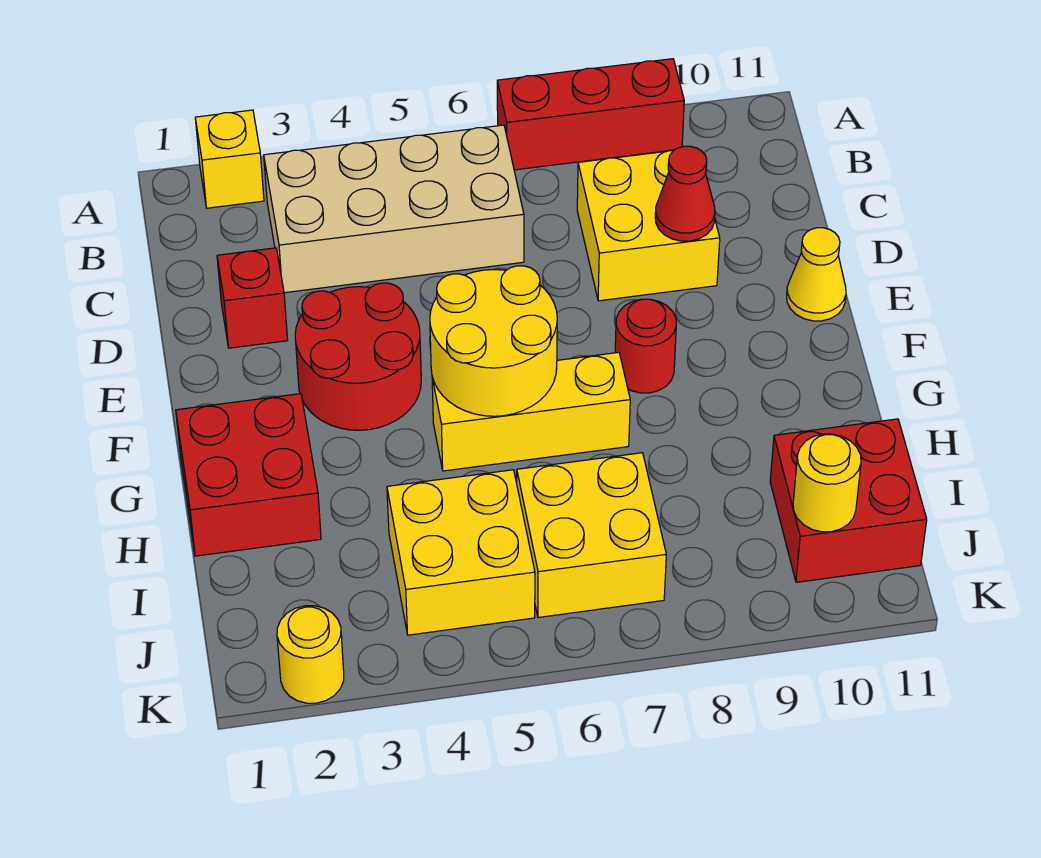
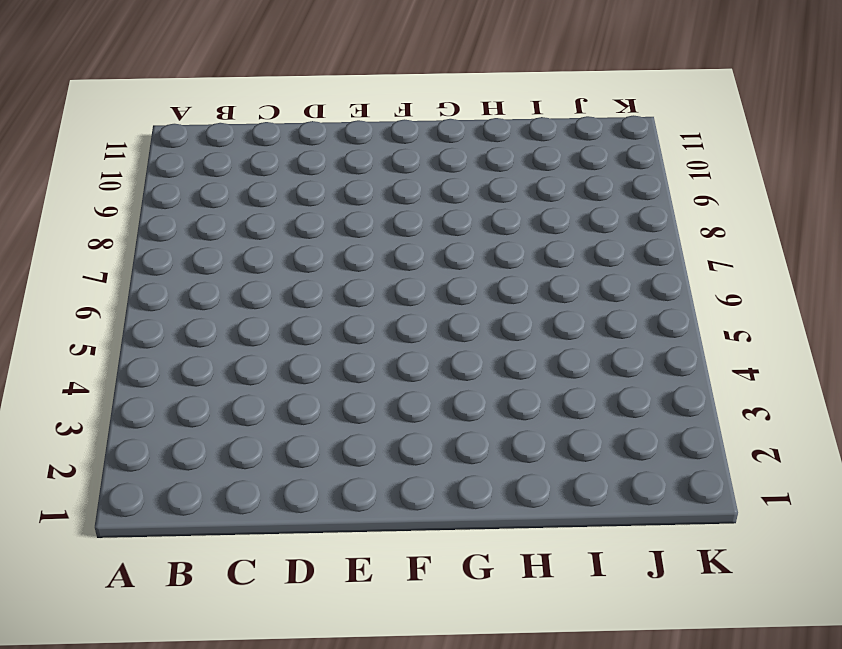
none -> yellow brick A2 level 1
none -> red brick A7:A9 level 1
none -> tan brick B3:C6 level 1

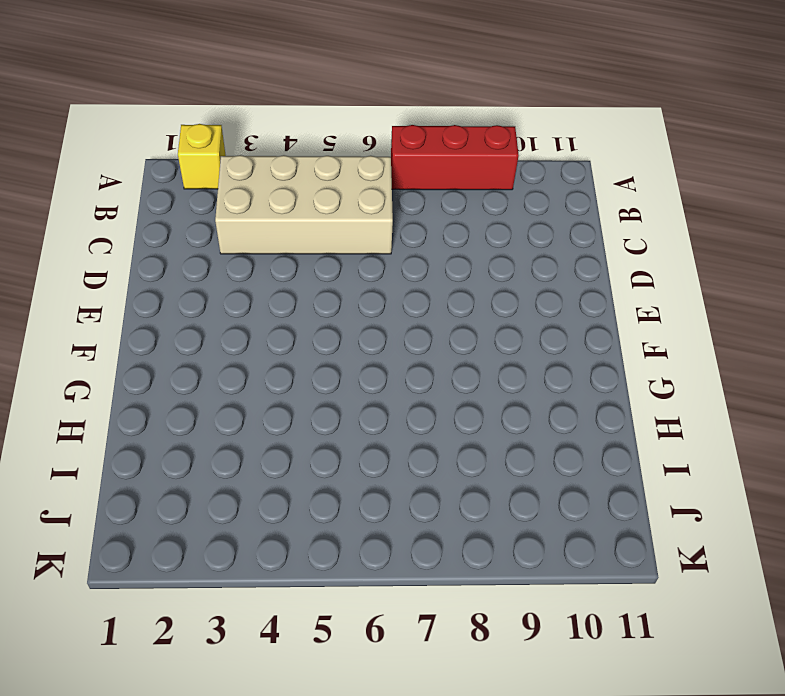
none -> yellow brick C8:D9 level 1
none -> red brick D2 level 1
none -> red round brick E3:F4 level 1

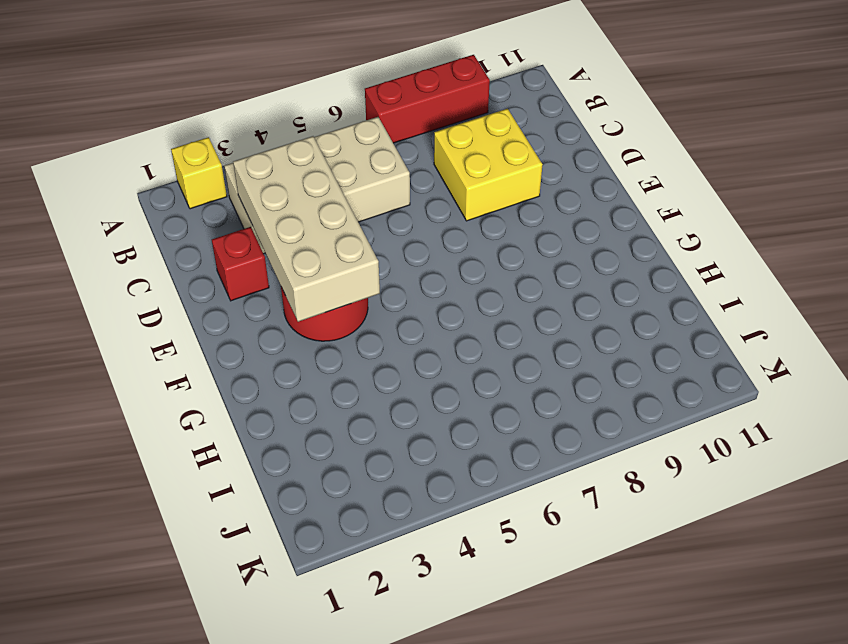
tan brick C3:F4 level 2 -> none
none -> yellow cone E11 level 1
none -> red round brick F8 level 1
none -> red brick G1:H2 level 1

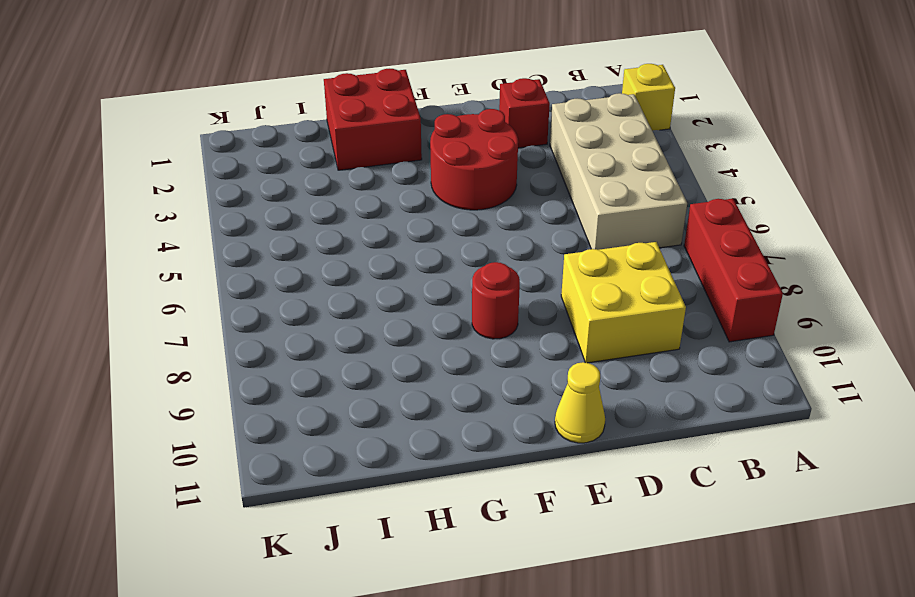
none -> yellow brick G5:G7 level 1
none -> yellow brick I4:J5 level 1
none -> yellow brick I6:J7 level 1

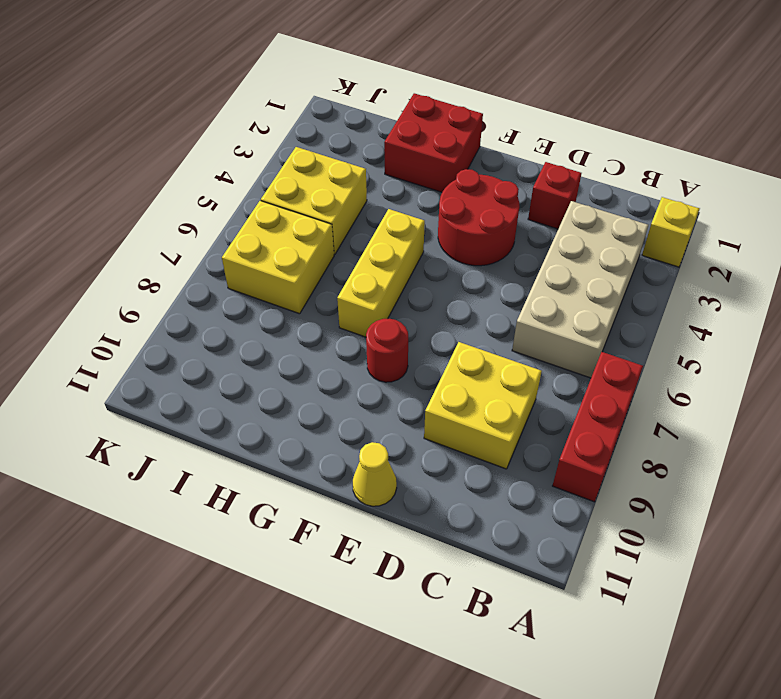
none -> red brick I10:J11 level 1
none -> yellow round brick K2 level 1
none -> red cone D9 level 2

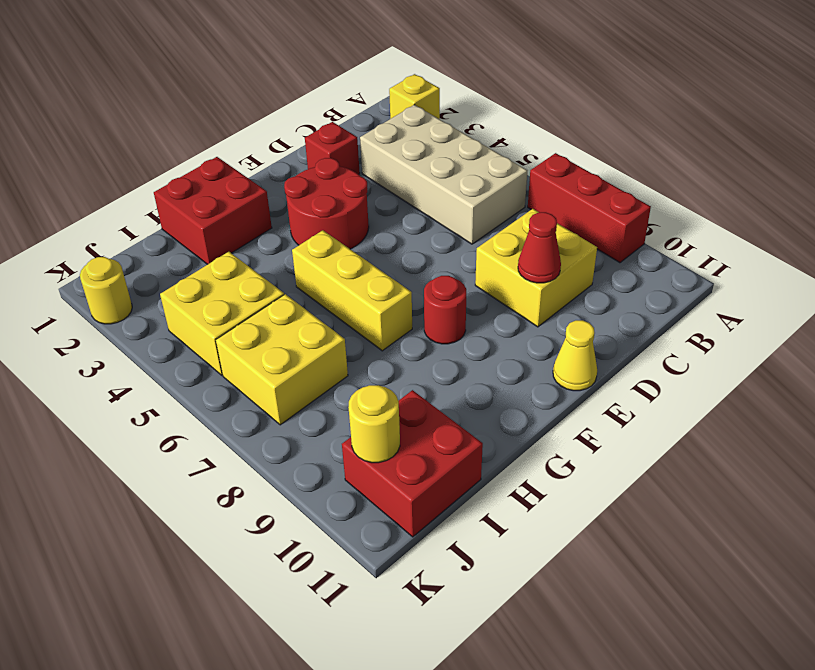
none -> yellow round brick F5:G6 level 2

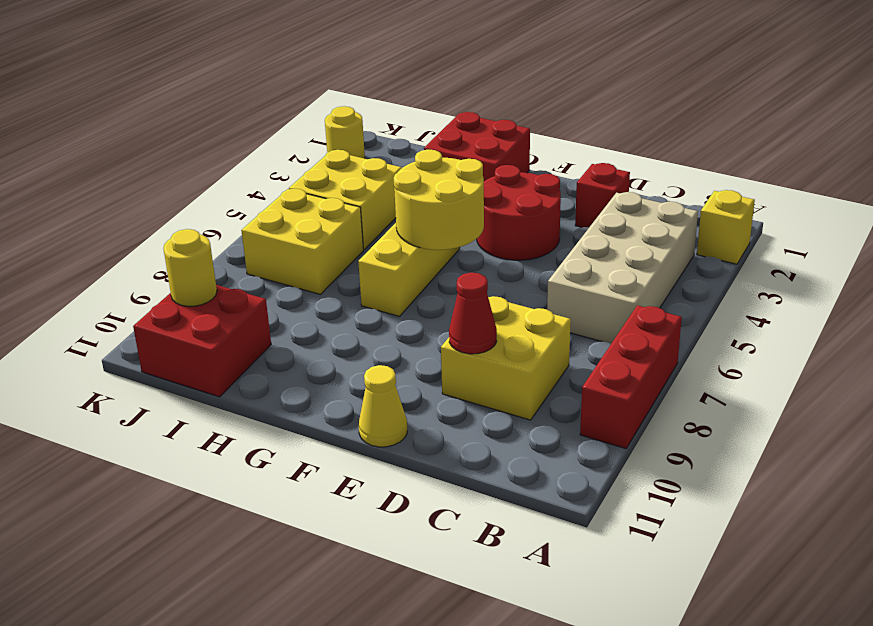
none -> red round brick F8 level 1

